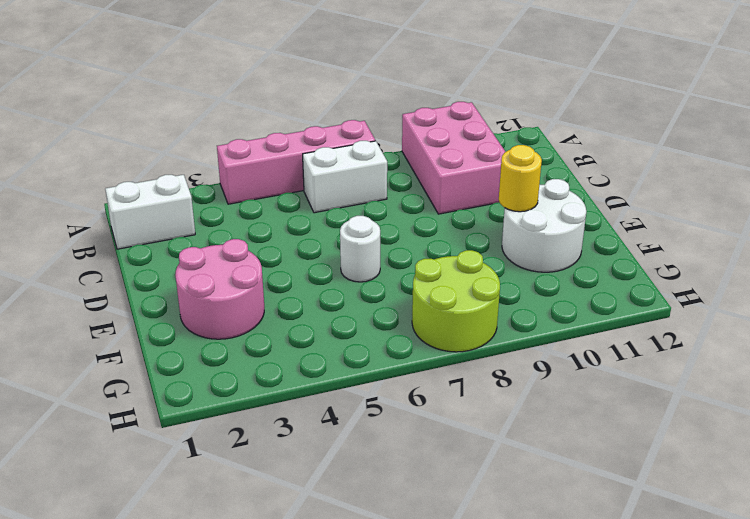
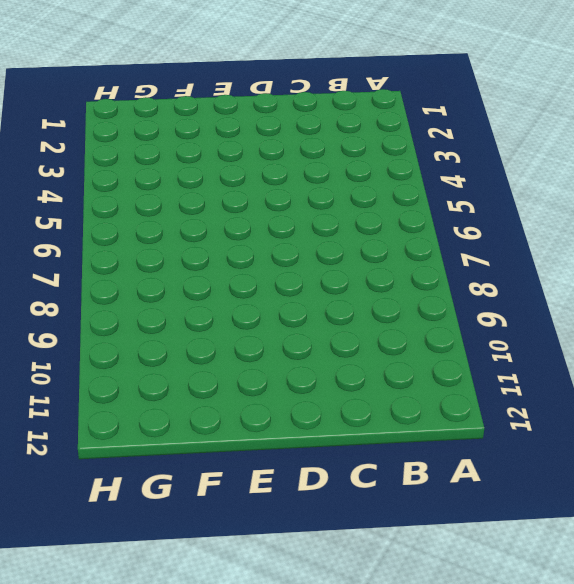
none -> pink brick A4:A7 level 1
none -> pink brick A9:C10 level 1

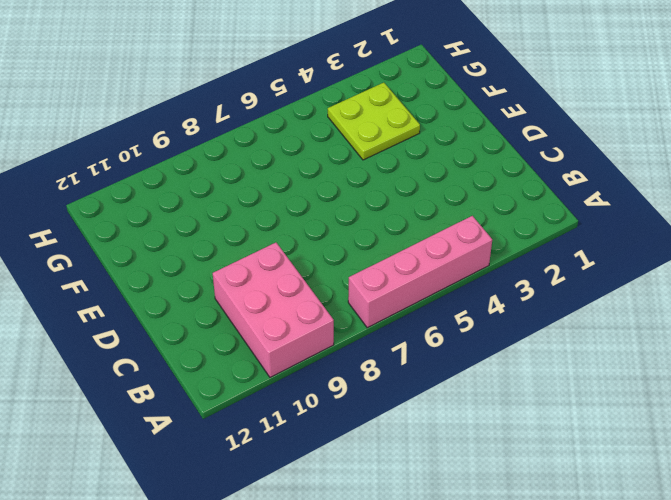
lime plate F3:G4 level 1 -> pink round brick E2:F3 level 1
none -> white brick B1:B2 level 1
none -> white brick B6:B7 level 1

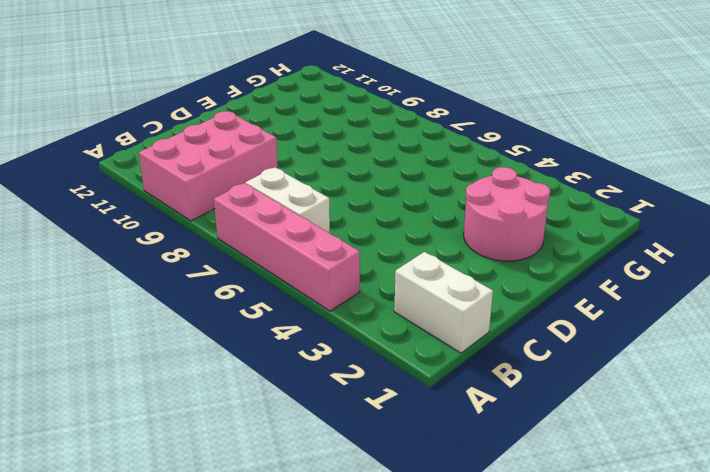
none -> white round brick E6 level 1
none -> white round brick E10:F11 level 1

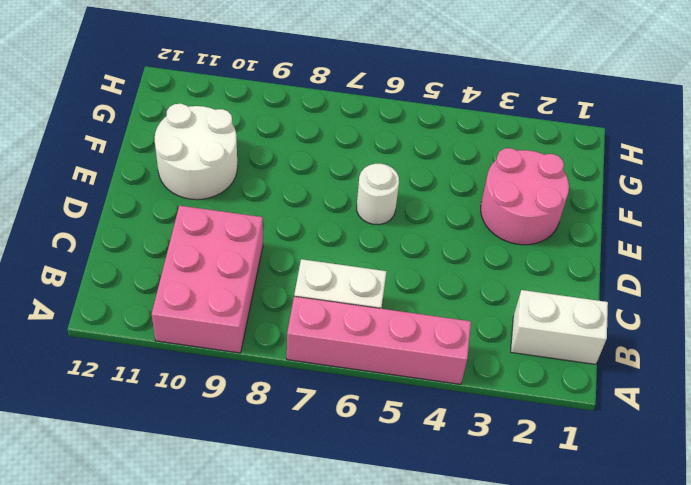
none -> lime round brick G7:H8 level 1
none -> yellow round brick E10 level 2

